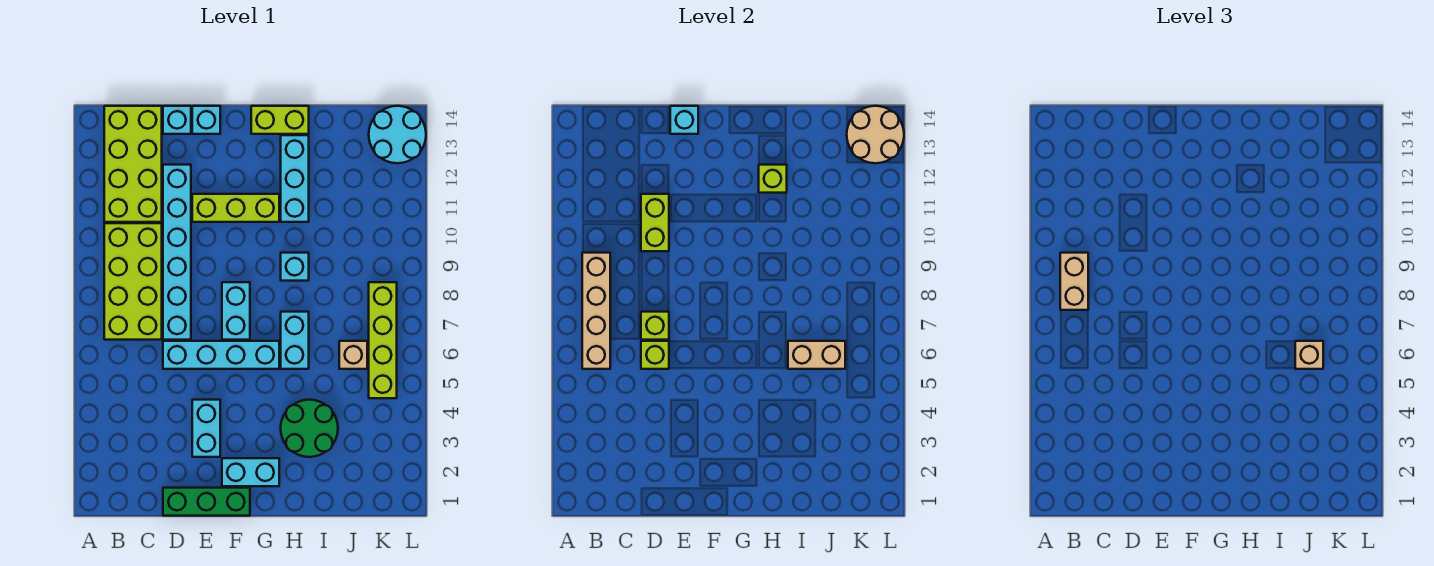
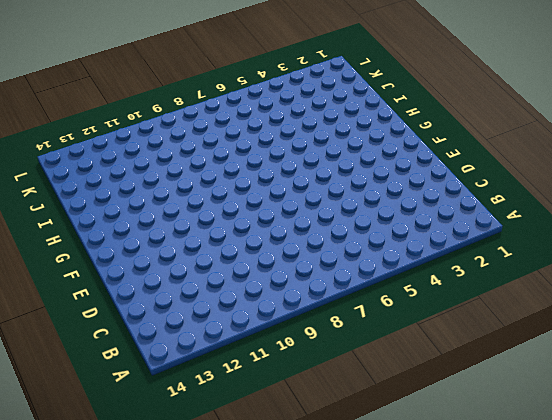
none -> lime brick B7:C10 level 1
none -> lime brick B11:C14 level 1
none -> green brick D1:F1 level 1

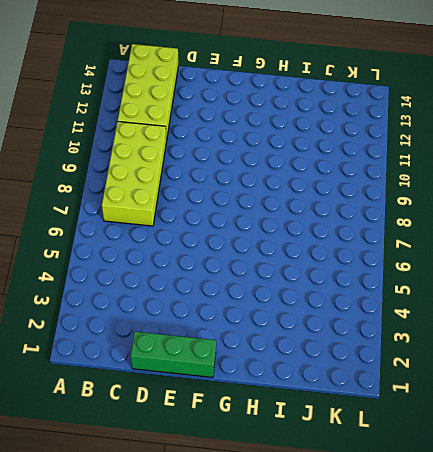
none -> cyan brick D6:G6 level 1
none -> cyan brick D7:D12 level 1
none -> cyan brick D14 level 1

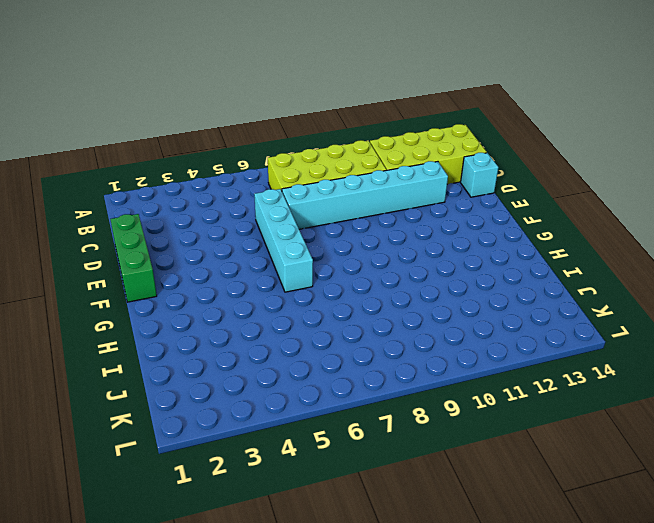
none -> cyan brick E3:E4 level 1
none -> lime brick E11:G11 level 1
none -> cyan brick E14 level 1

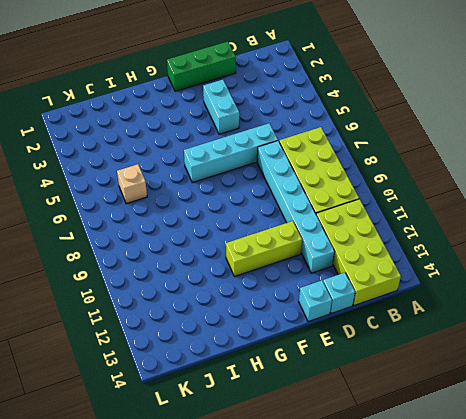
none -> cyan brick F2:G2 level 1
none -> cyan brick F7:F8 level 1
none -> lime brick G14:H14 level 1

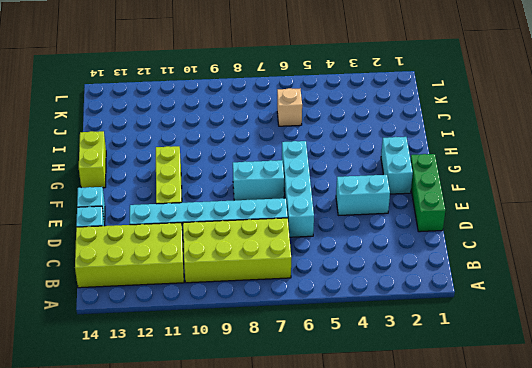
none -> green round brick H3:I4 level 1
none -> cyan brick H6:H7 level 1
none -> cyan brick H9 level 1

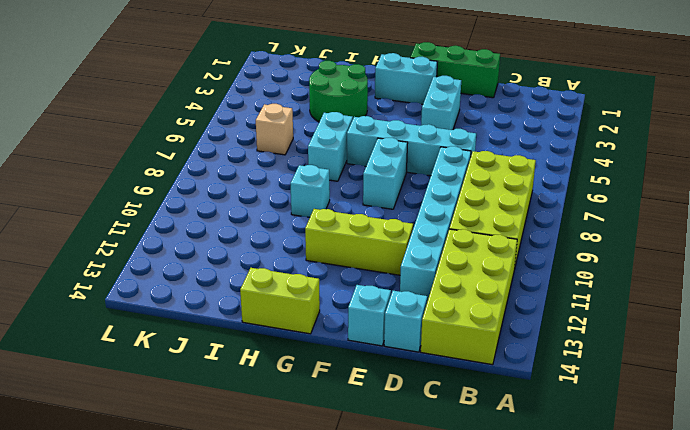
none -> cyan brick H11:H13 level 1
none -> lime brick K5:K8 level 1
none -> cyan round brick K13:L14 level 1

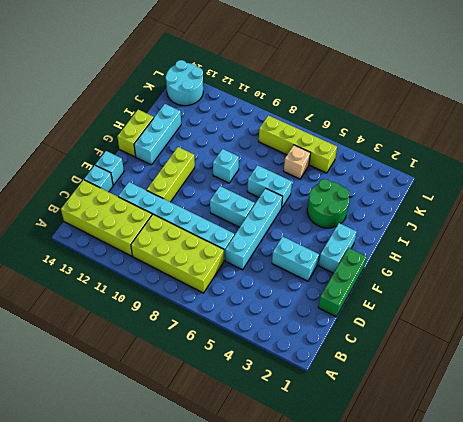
cyan brick G13:I13 level 1 -> cyan brick H11:H13 level 1
none -> tan brick B6:B9 level 2
none -> lime brick D6 level 2
none -> lime brick D7 level 2

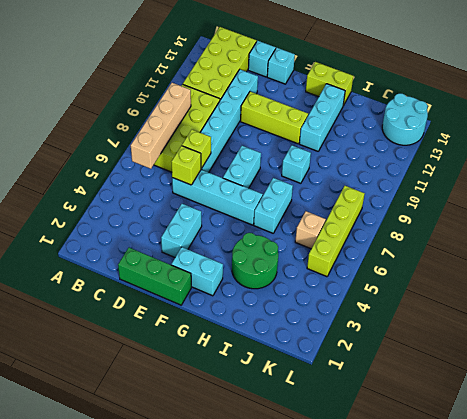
none -> lime brick D10:D11 level 2
none -> cyan brick E14 level 2
none -> lime brick H12 level 2

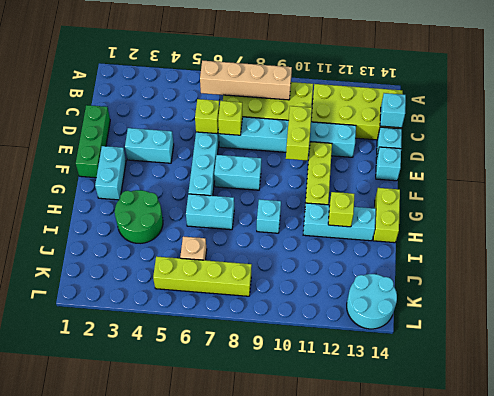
cyan brick C14 level 2 -> cyan brick E14 level 2
lime brick D10:E10 level 2 -> lime brick D10:D11 level 2
none -> tan brick I6:J6 level 2
none -> tan round brick K13:L14 level 2
none -> tan brick B8:B9 level 3

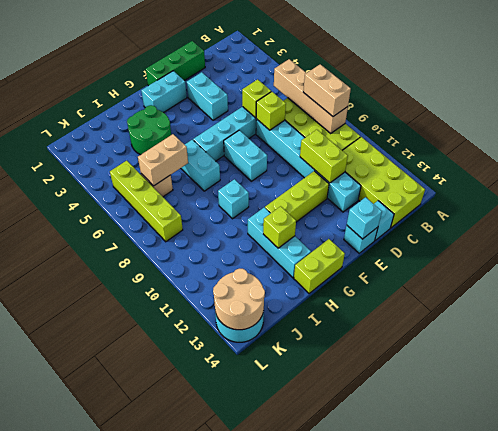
none -> tan brick J6 level 3

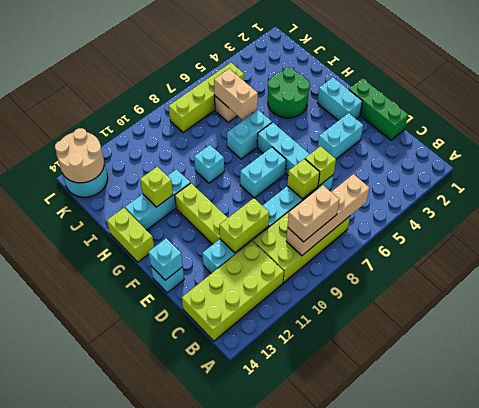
none -> cyan brick D14 level 1
none -> tan brick J6 level 3

